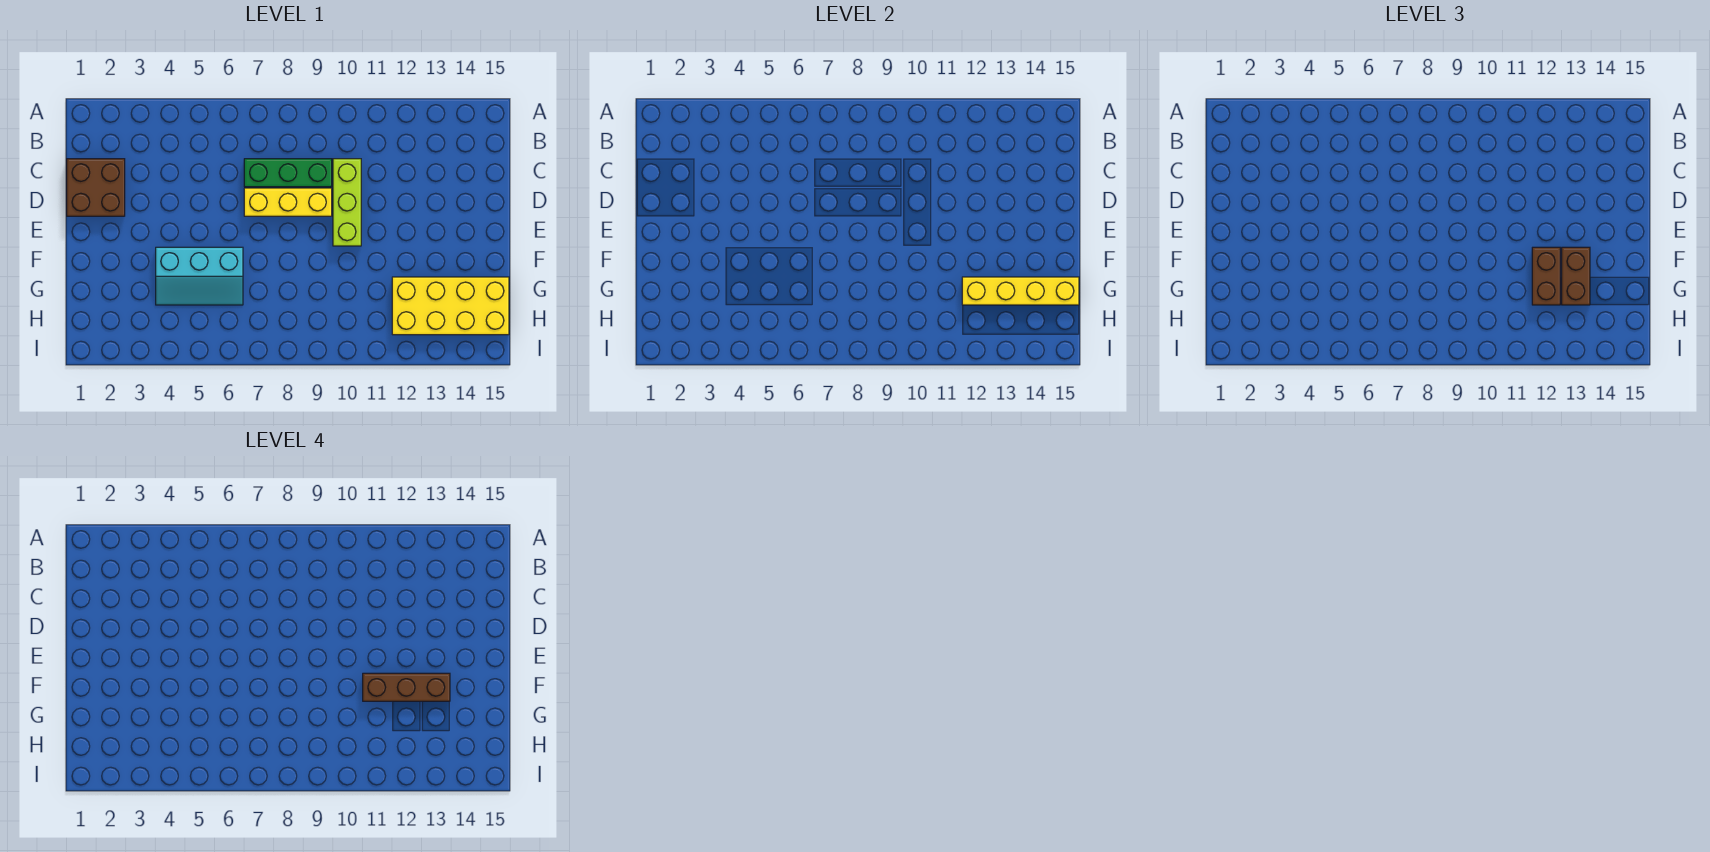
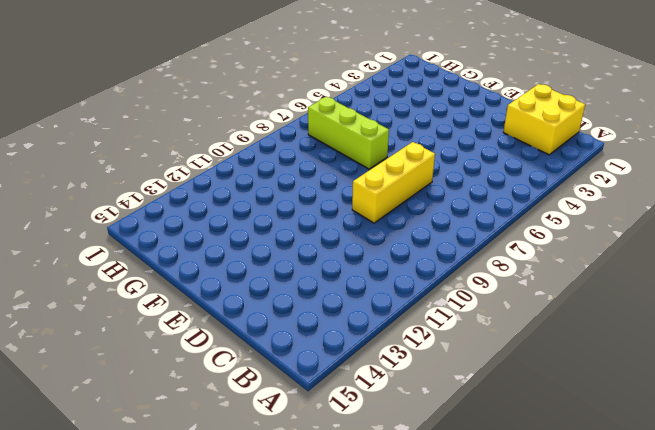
yellow brick B1:C2 level 1 -> brown brick C1:D2 level 1
lime brick F7:H7 level 1 -> lime brick C10:E10 level 1
none -> green brick C7:C9 level 1
none -> cyan slope F4:G6 level 1 top F

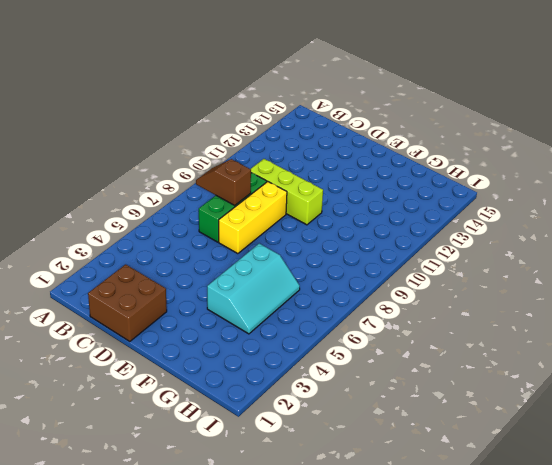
brown slope B8:C8 level 2 top C -> none
none -> yellow brick G12:H15 level 1
none -> yellow brick G12:G15 level 2

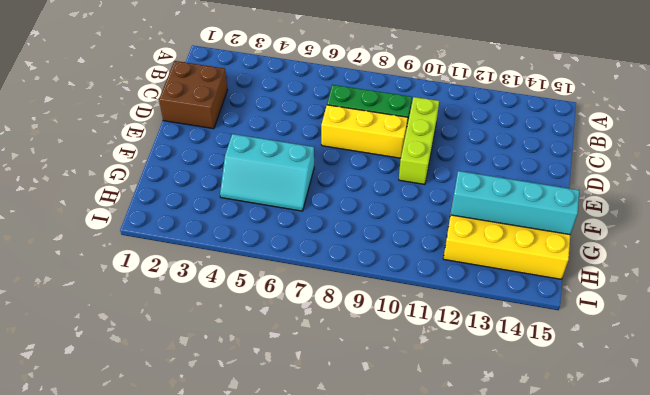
cyan brick G12:G15 level 2 -> yellow brick G12:G15 level 2
none -> brown brick F12:G12 level 3
none -> brown brick F13:G13 level 3

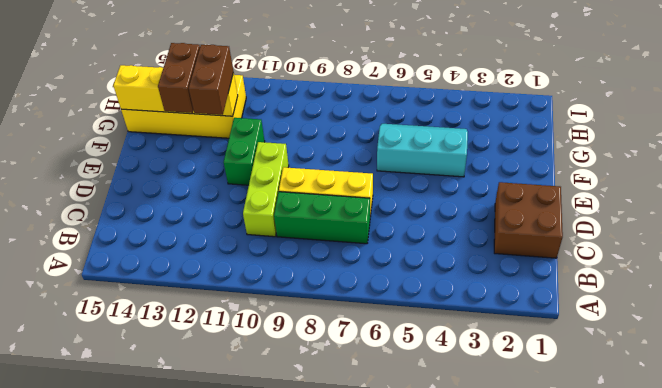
green brick E11:F11 level 1 -> none
none -> brown brick F11:F13 level 4

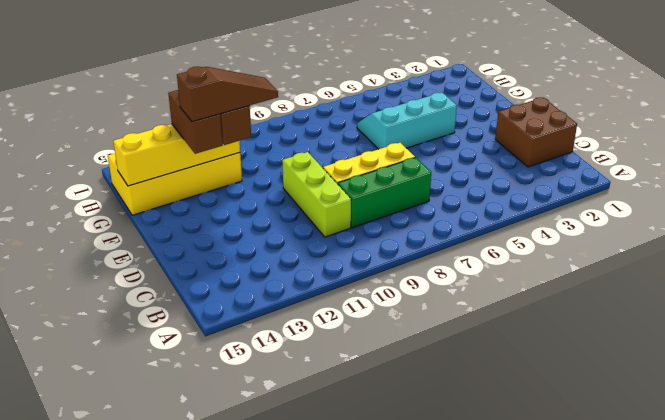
brown slope F11:F13 level 4 top 13 -> brown brick F11:F13 level 4

